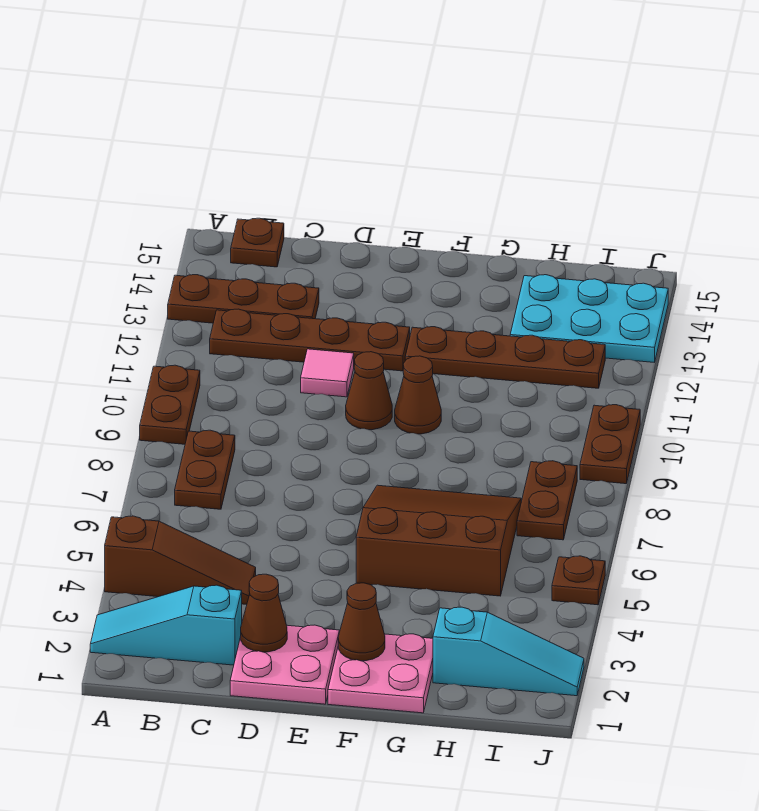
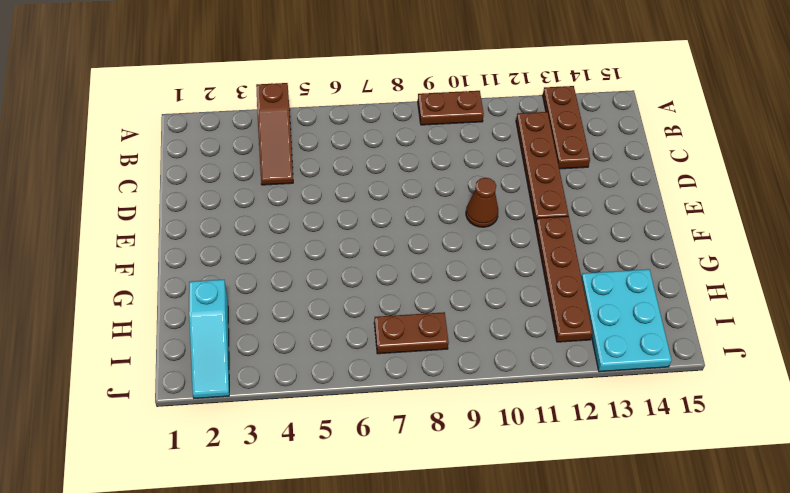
none -> cyan slope A2:C2 level 1 top C
none -> brown plate B7:B8 level 1
none -> brown plate B15 level 1

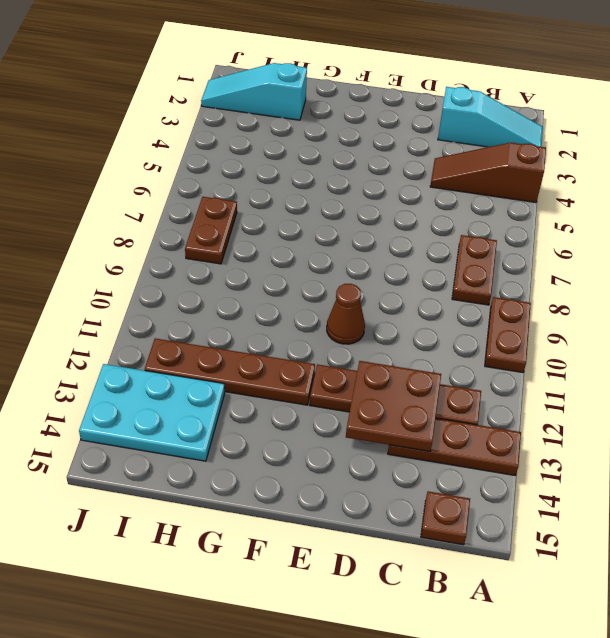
brown plate C12:D13 level 2 -> none
none -> pink plate D1:E2 level 1
none -> pink tile D11 level 1
none -> pink plate F1:G2 level 1

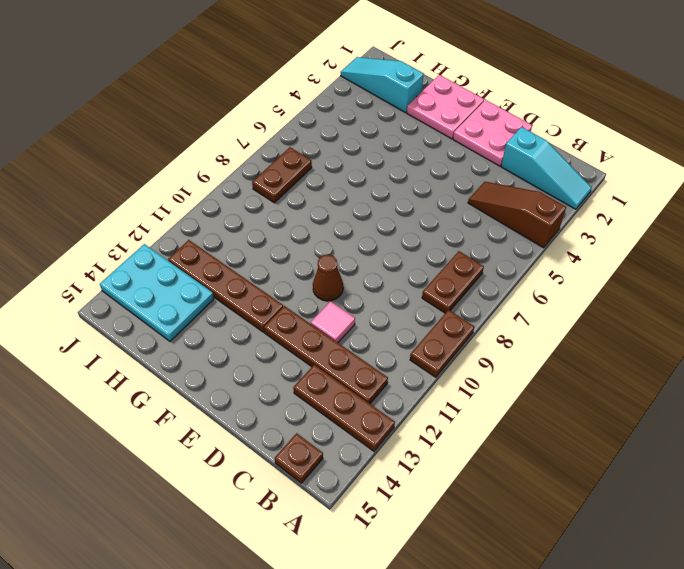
none -> brown slope F5:H7 level 1 top 5
none -> brown cone F10 level 1
none -> brown plate J5 level 1

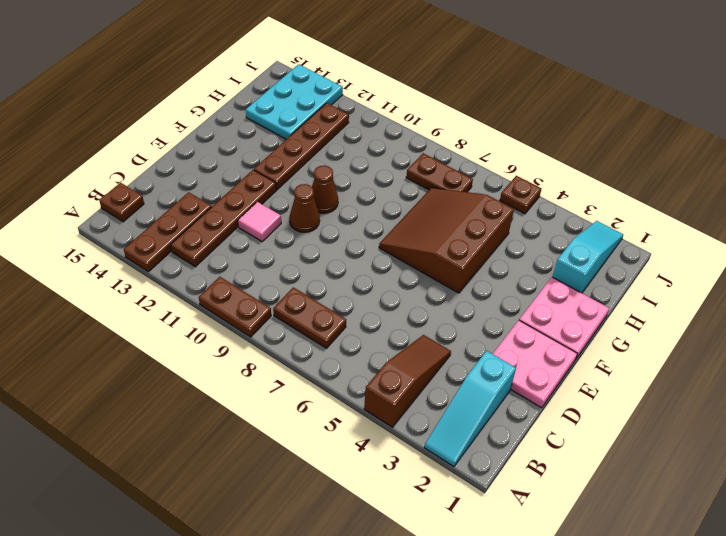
none -> brown plate J9:J10 level 1
none -> brown cone D2 level 2
none -> brown cone F2 level 2

